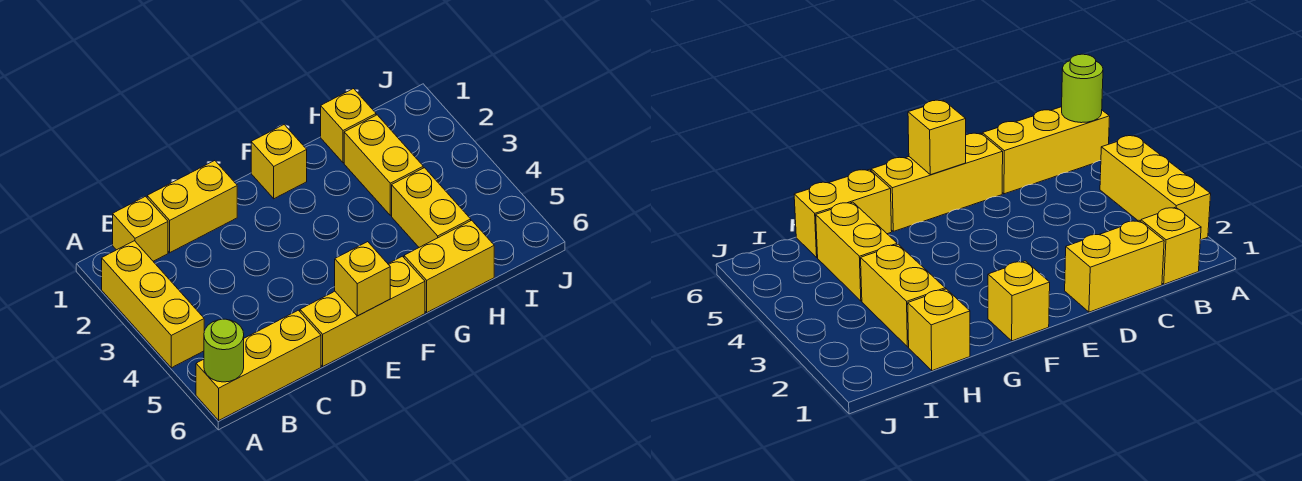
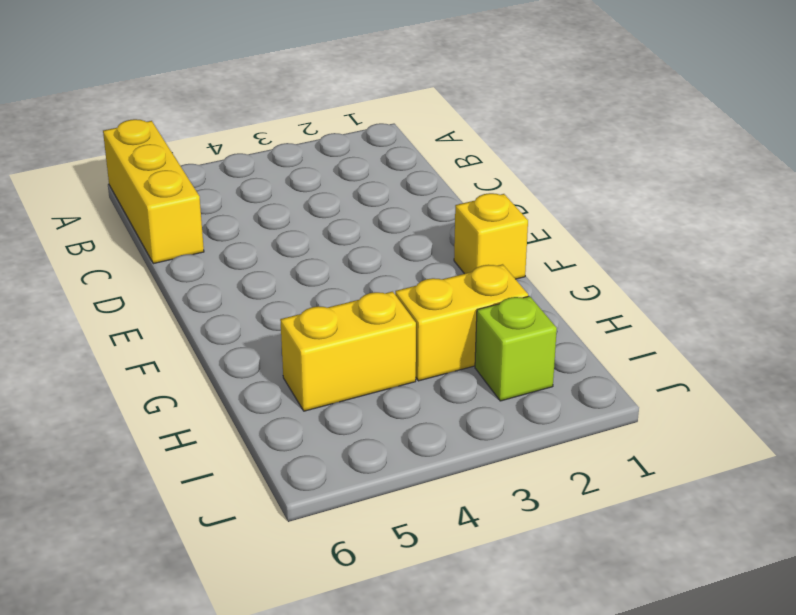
lime brick I2 level 1 -> none
none -> yellow brick A2:A4 level 1
none -> yellow brick B1 level 1
none -> yellow brick C1:D1 level 1

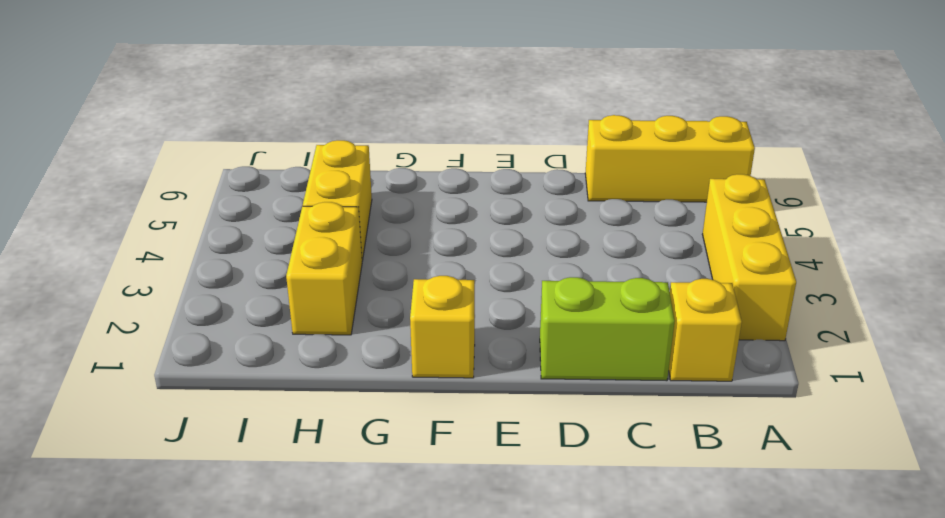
lime brick C1:D1 level 1 -> yellow brick C1:D1 level 1
none -> yellow brick D6:F6 level 1
none -> yellow brick G6:H6 level 1
none -> yellow brick H1 level 1

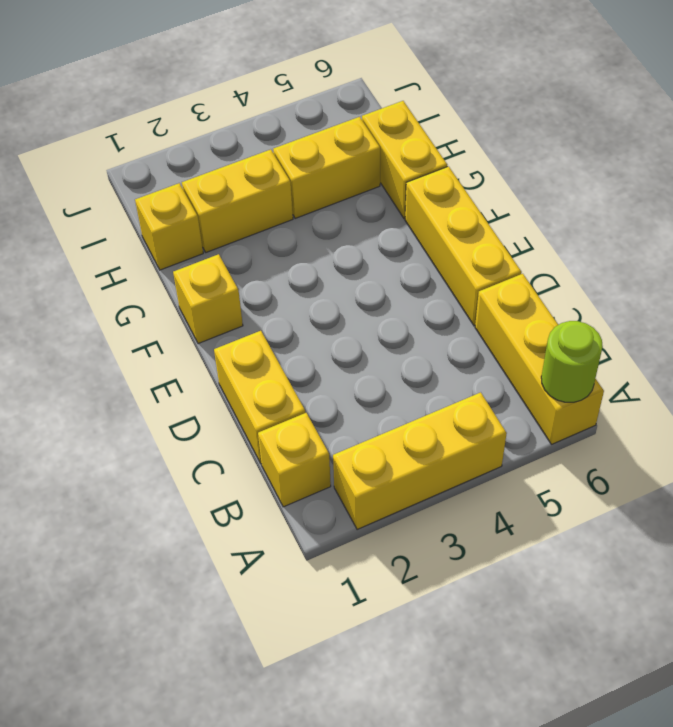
none -> yellow brick E6 level 2

